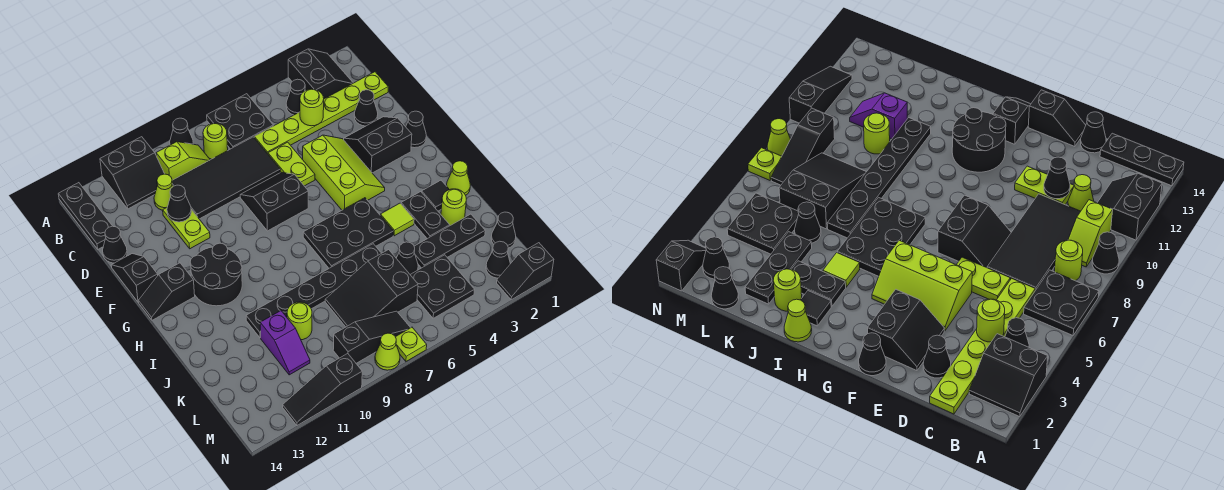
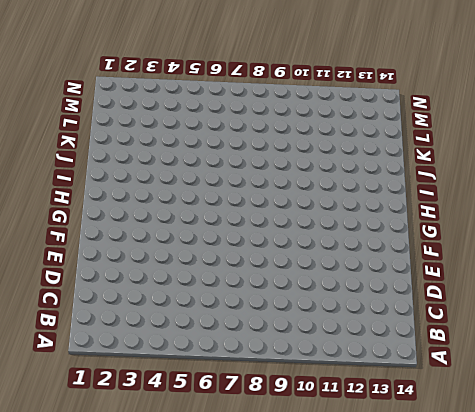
none -> black slope A2:B3 level 1 top 3
none -> black plate A6:B7 level 1
none -> black cone A9 level 1
none -> black slope A11:B12 level 1 top A

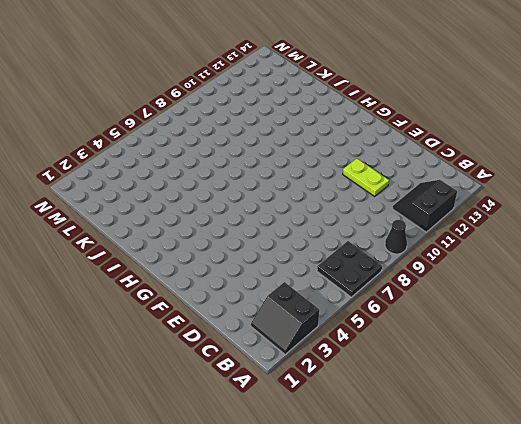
none -> black plate A14:C14 level 1
none -> black cone B4 level 1
none -> lime round brick B8 level 1
none -> lime slope B9:B10 level 1 top 10

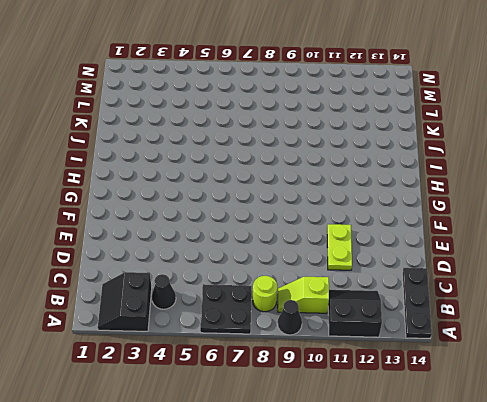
none -> lime plate C1:C6 level 1
none -> black tile C7:D10 level 1
none -> lime cone C11 level 1
none -> black cone D2 level 1

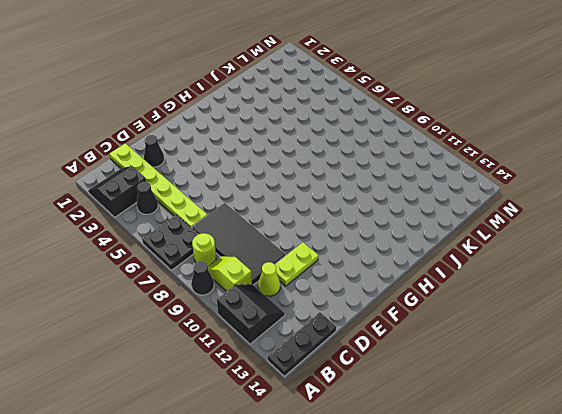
none -> lime plate D6:E6 level 1
none -> black cone D14 level 1
none -> black slope E2:F3 level 1 top F
none -> lime slope E4:G5 level 1 top 5

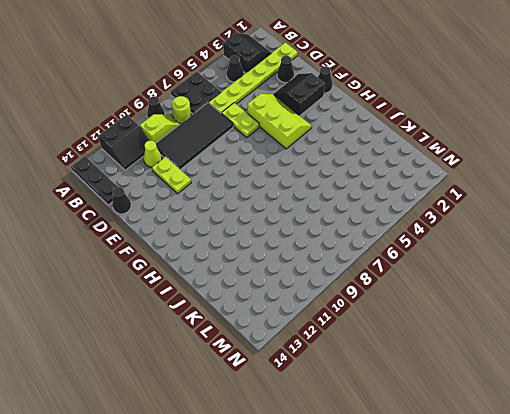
none -> black slope E7:F8 level 1 top F
none -> black slope E14:F14 level 1 top F
none -> black round brick G11:H12 level 1
none -> black slope G13:G14 level 1 top 13

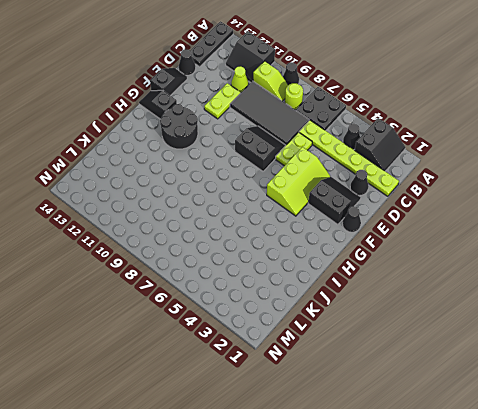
none -> black plate H5:I7 level 1
none -> lime cone I1 level 1
none -> black tile I2 level 1
none -> black plate I3:J3 level 1

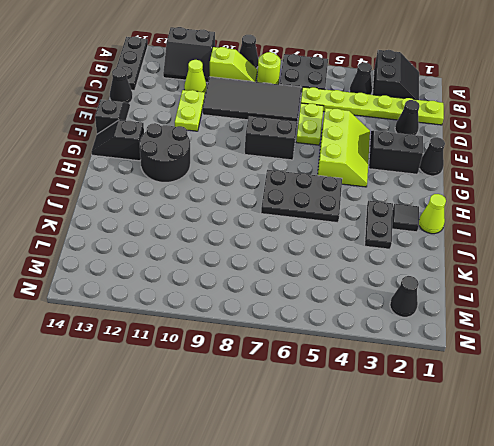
none -> lime tile I4 level 1
none -> lime round brick J2 level 1
none -> black plate J6:J11 level 1
none -> black plate K2:K4 level 1

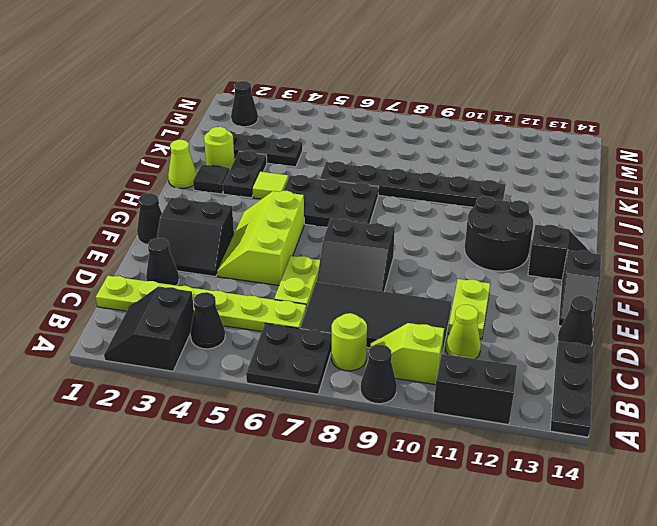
none -> black cone K5 level 1
none -> black slope K6:L8 level 1 top 6
none -> lime round brick K10 level 1
none -> purple slope K11:L11 level 1 top K

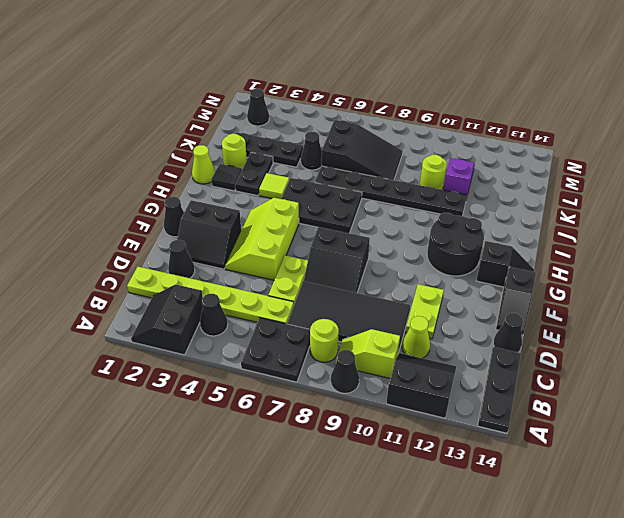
none -> black cone L1 level 1
none -> black plate L4:M5 level 1
none -> black slope M7:M9 level 1 top 9
none -> black slope N1:N2 level 1 top 1

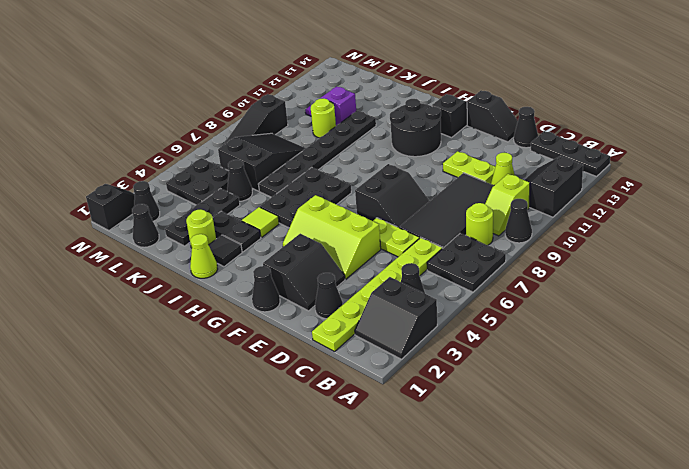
none -> lime plate N7 level 1
none -> lime cone N8 level 1
none -> black slope N10:N12 level 1 top 10
none -> lime round brick C4 level 2

